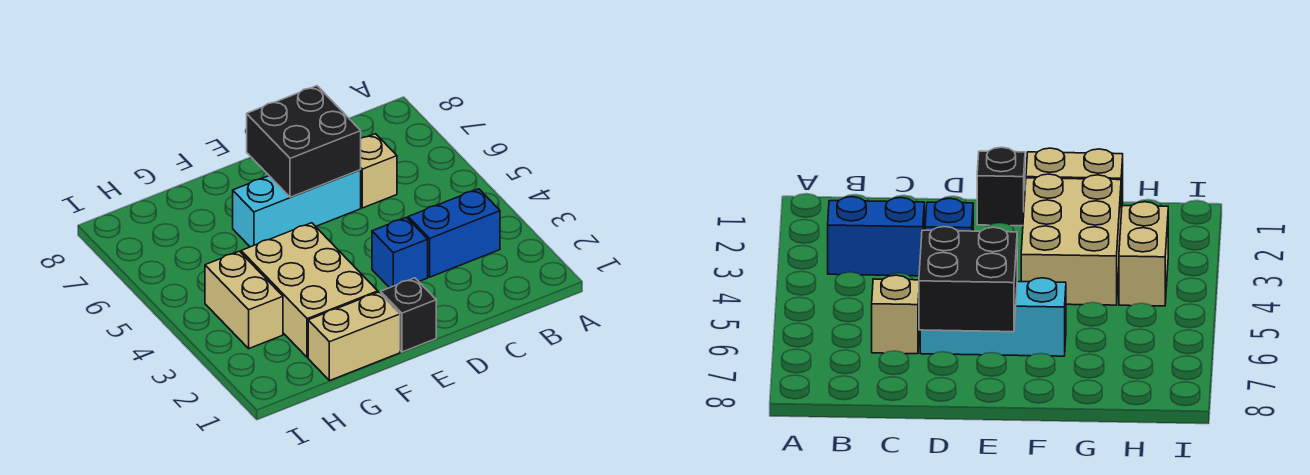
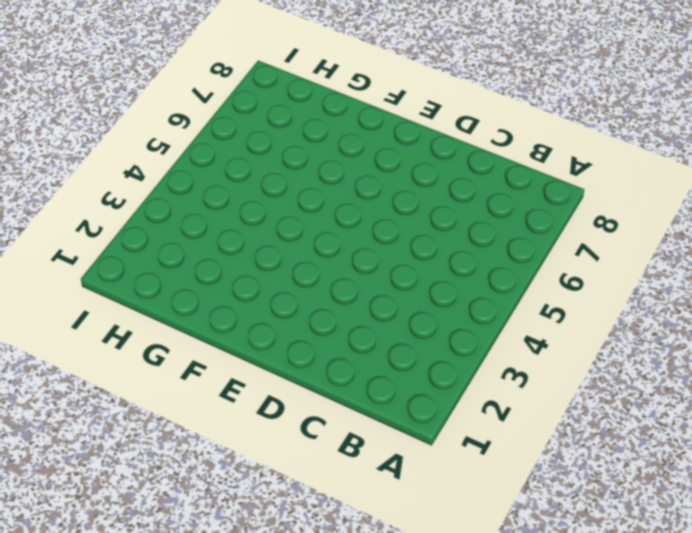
none -> blue brick B3:C3 level 1
none -> tan brick C6 level 1

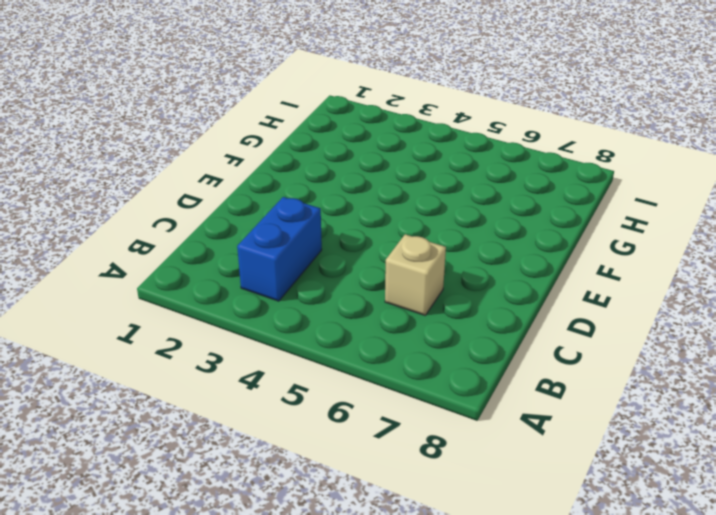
none -> blue brick D3 level 1
none -> cyan brick D6:F6 level 1

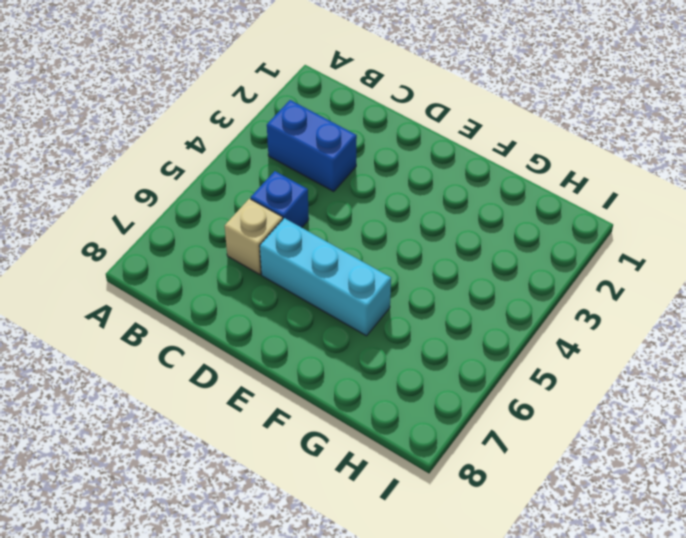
blue brick C5 level 1 -> blue brick D3 level 1
none -> black brick E1 level 1
none -> tan brick F1:G1 level 1

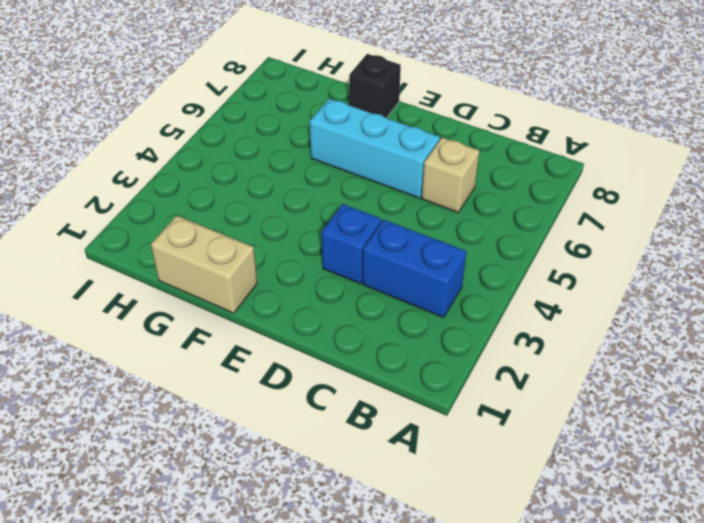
black brick F8 level 1 -> black brick E1 level 1
none -> tan brick F2:G4 level 1
none -> tan brick H3:H4 level 1

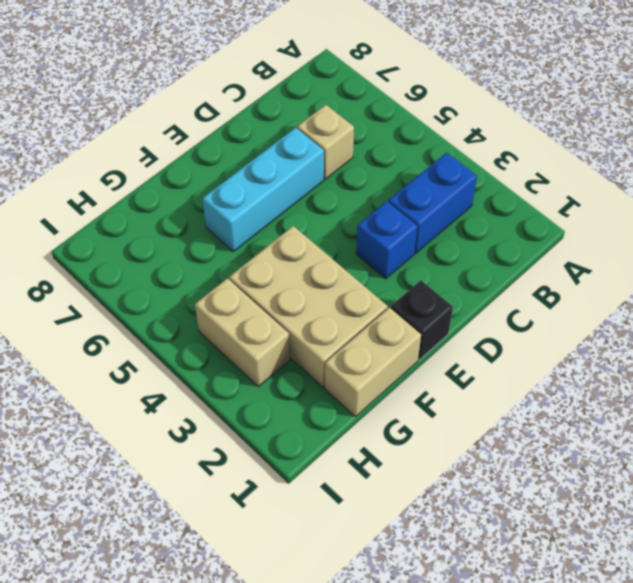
none -> black brick D6:E7 level 2

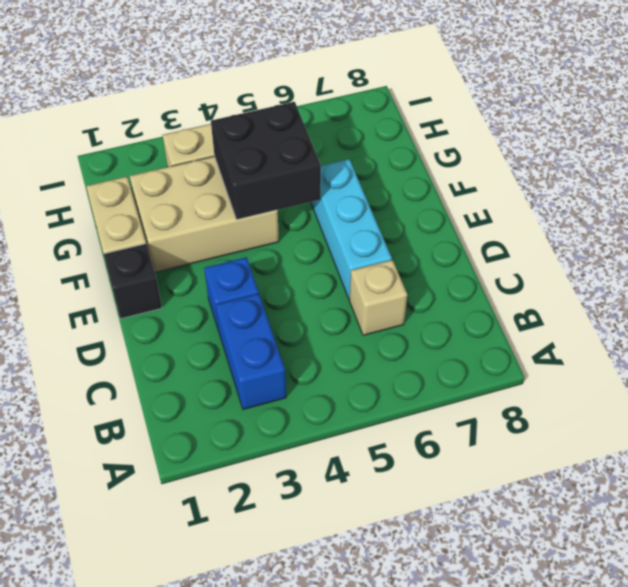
black brick F4:G5 level 2 -> black brick D6:E7 level 2

